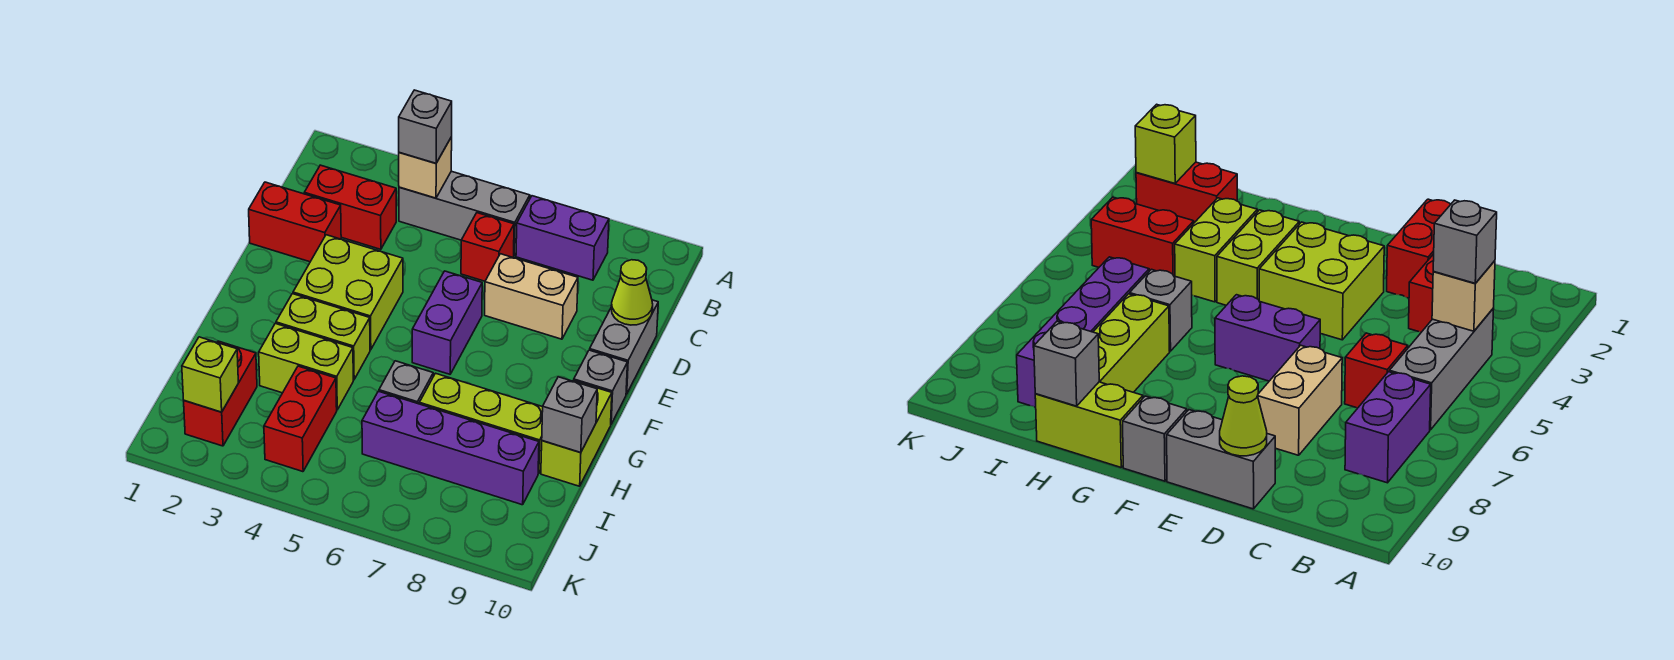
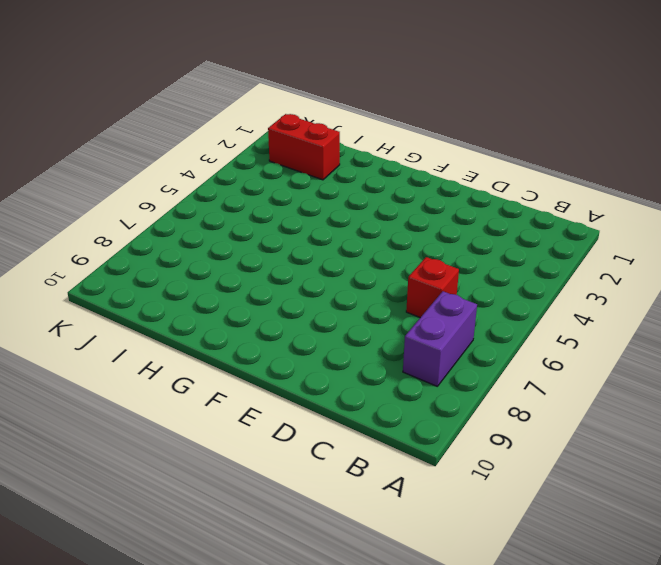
none -> grey brick B4:B6 level 1
none -> red brick C2:C3 level 1
none -> red brick D1:D2 level 1

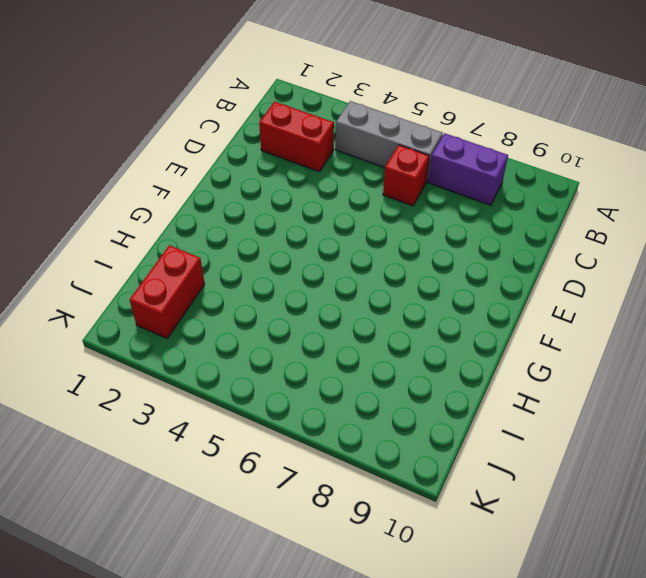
none -> red brick D1:D2 level 1
none -> tan brick D7:D8 level 1
none -> grey brick D10:E10 level 1

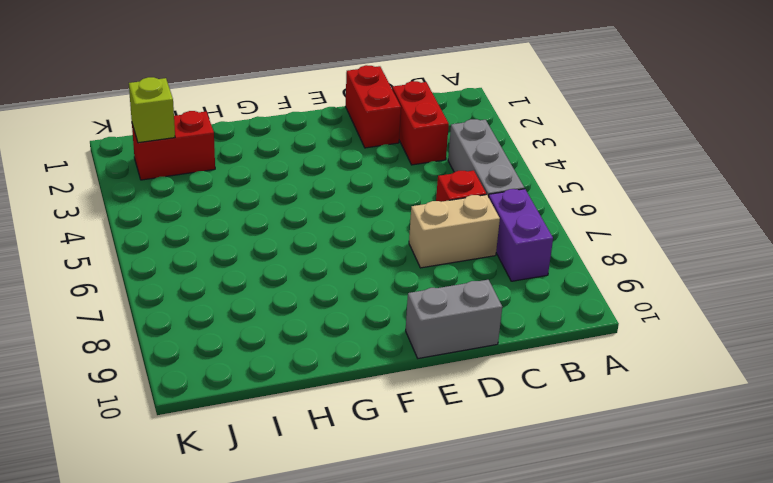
tan brick C7:D7 level 1 -> tan brick D7:D8 level 1
none -> lime brick E3:F4 level 1
none -> purple brick E6:F6 level 1
none -> grey brick F10 level 1

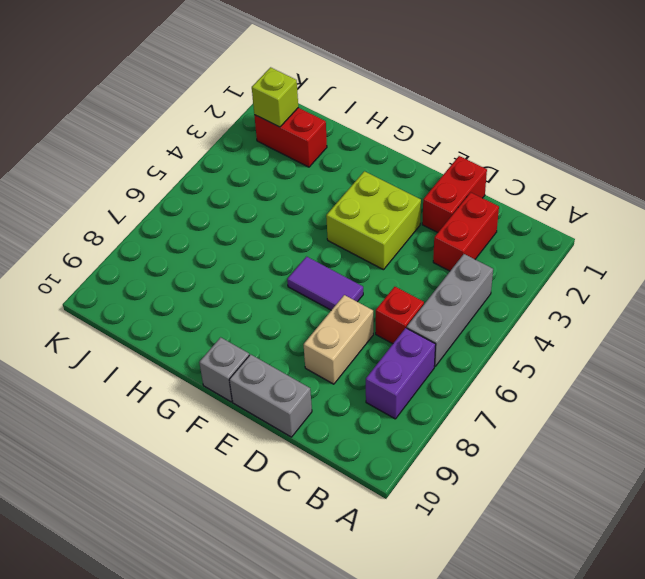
purple tile E6:F6 level 1 -> purple brick E6:F6 level 1
none -> lime brick G3:G4 level 1
none -> lime brick G10:H10 level 1
none -> lime brick H3:H4 level 1

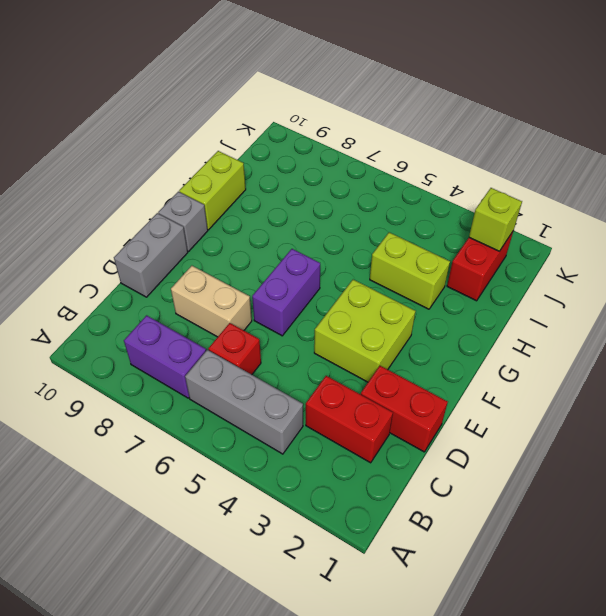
none -> lime brick G3:G4 level 1
none -> grey brick H6 level 1
none -> lime brick H7:H9 level 1

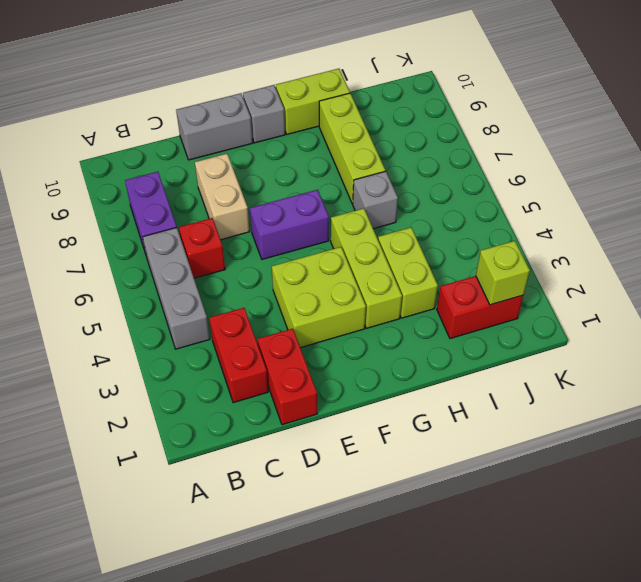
lime brick G3:G5 level 1 -> lime brick G3:G4 level 1
none -> red brick I4:J4 level 1
none -> purple brick I6:I9 level 1
none -> tan brick B4 level 2

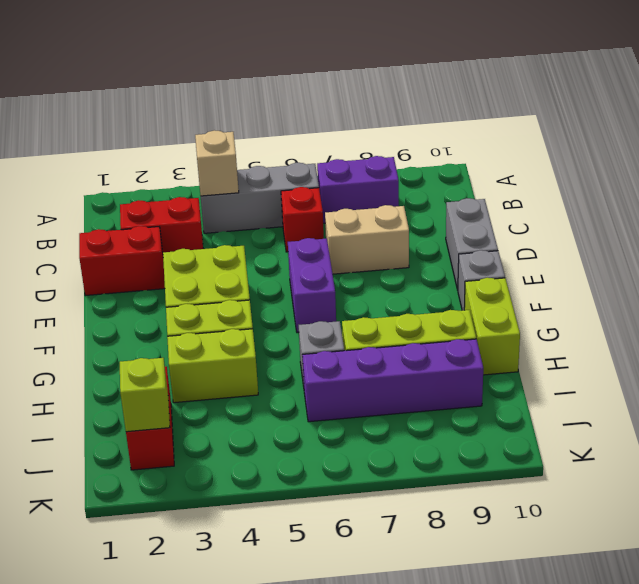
none -> red brick I4:J4 level 1
none -> lime cone D10 level 2
none -> grey brick H10 level 2

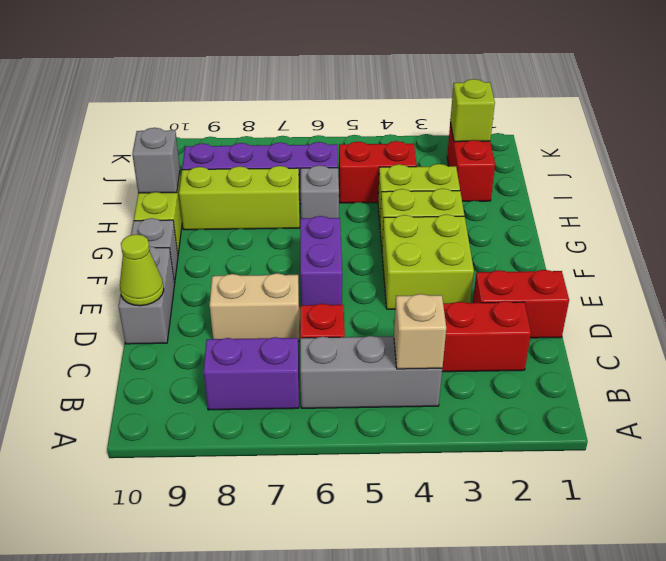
red brick I4:I5 level 1 -> red brick I4:J4 level 1
none -> grey brick B4 level 3

